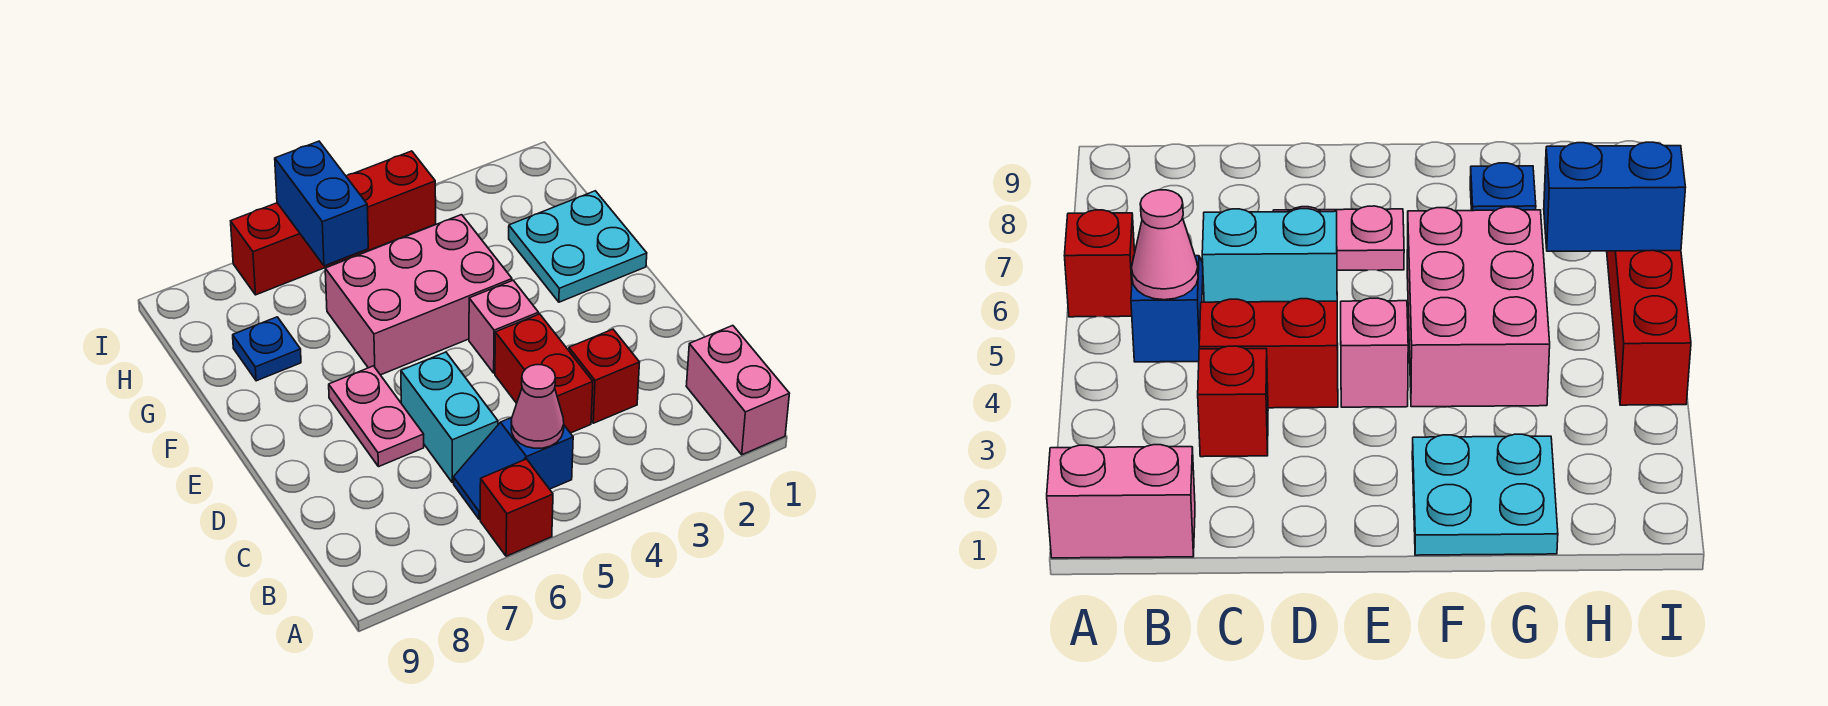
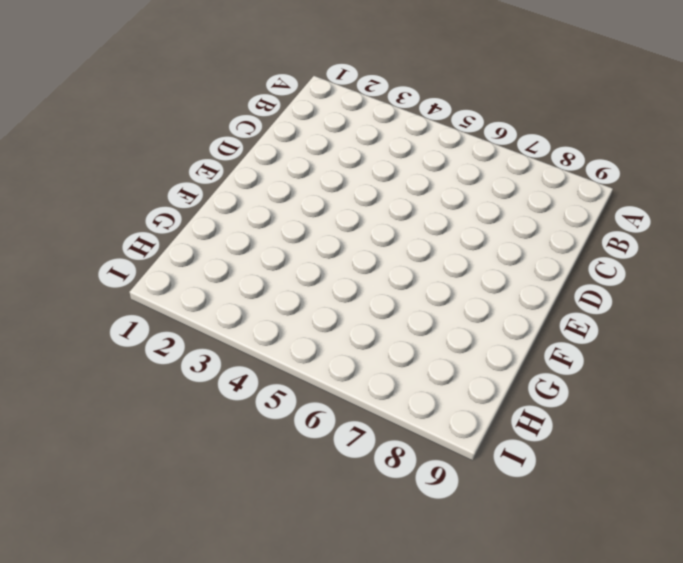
none -> pink brick A1:B1 level 1
none -> red brick A6 level 1
none -> blue slope B5:B6 level 1 top 5

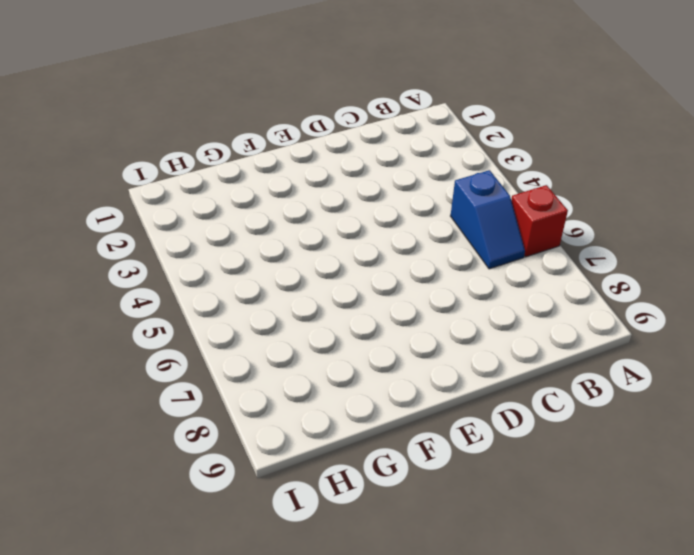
none -> pink brick A1:B1 level 1
none -> red brick C3 level 1
none -> red brick C4:D4 level 1

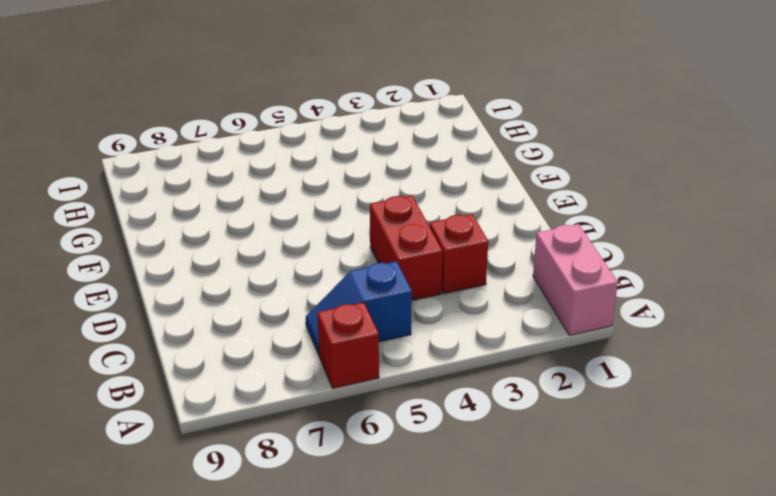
none -> cyan brick C6:D6 level 1
none -> pink plate D7:E7 level 1
none -> pink brick E4 level 1

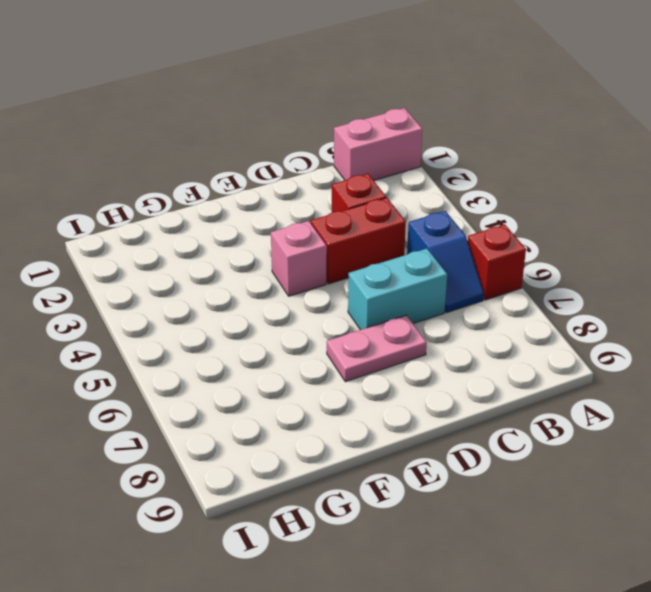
none -> cyan plate F1:G2 level 1
none -> pink brick F4:G6 level 1
none -> blue plate G8 level 1

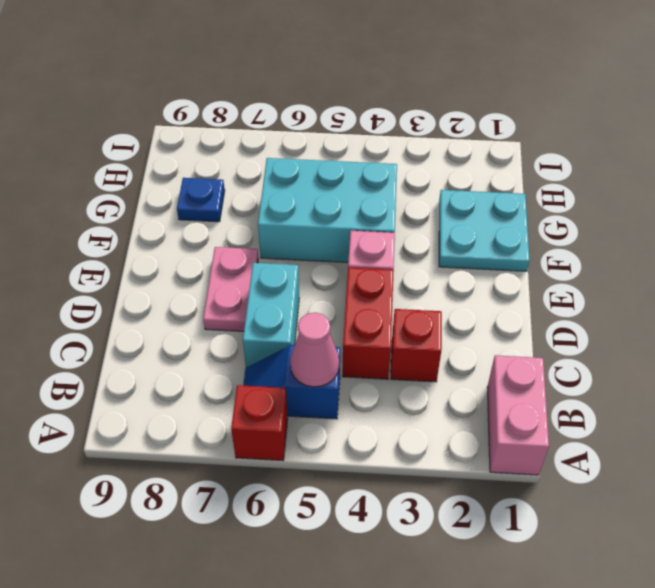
cyan brick F4:G6 level 1 -> pink brick F4:G6 level 1
none -> red brick I4:I7 level 1
none -> blue brick H6:I6 level 2

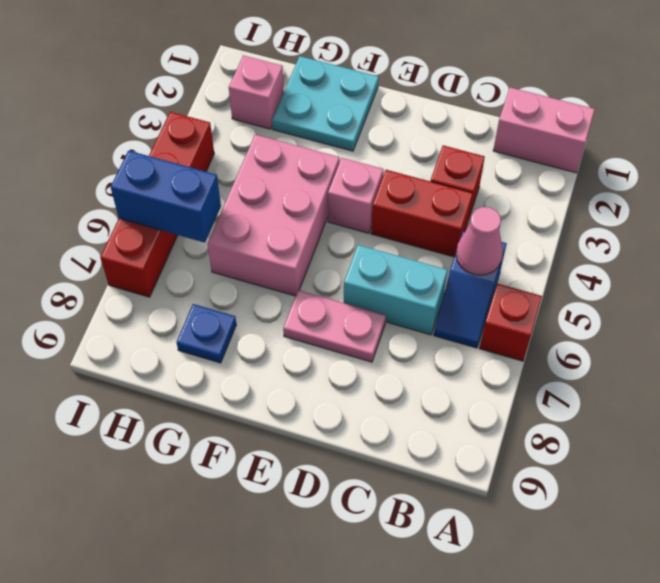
pink brick H2 level 1 -> none

